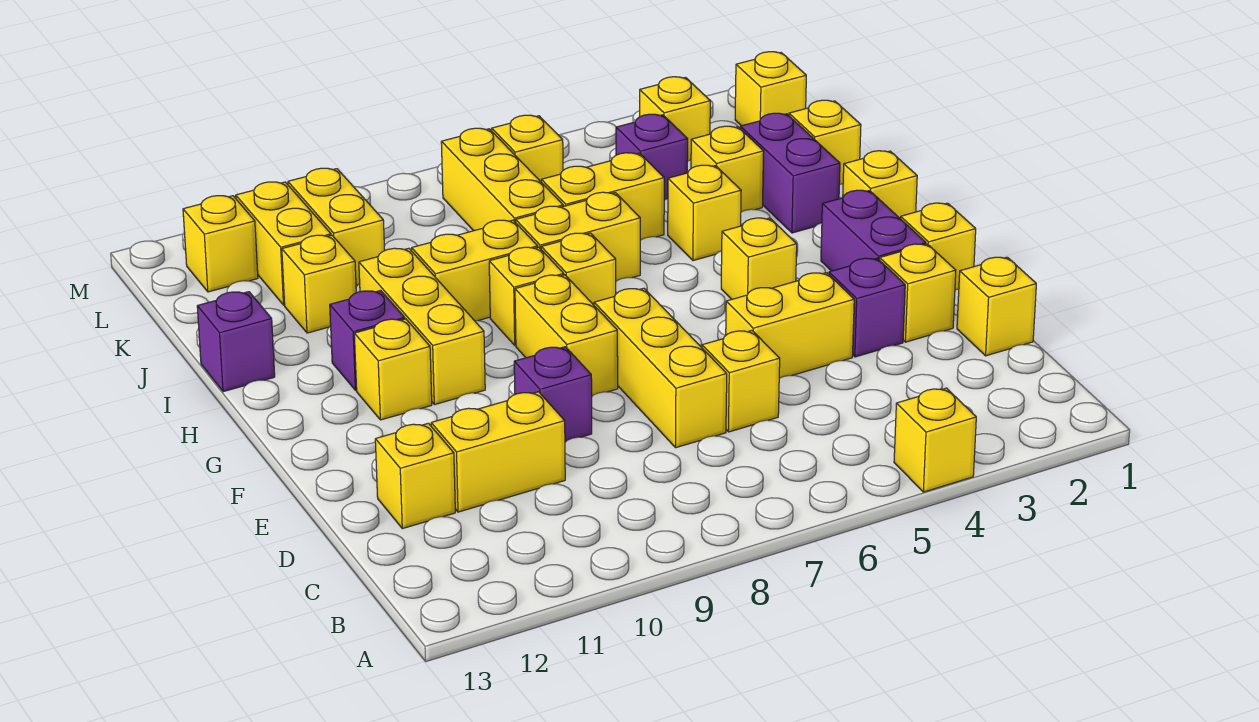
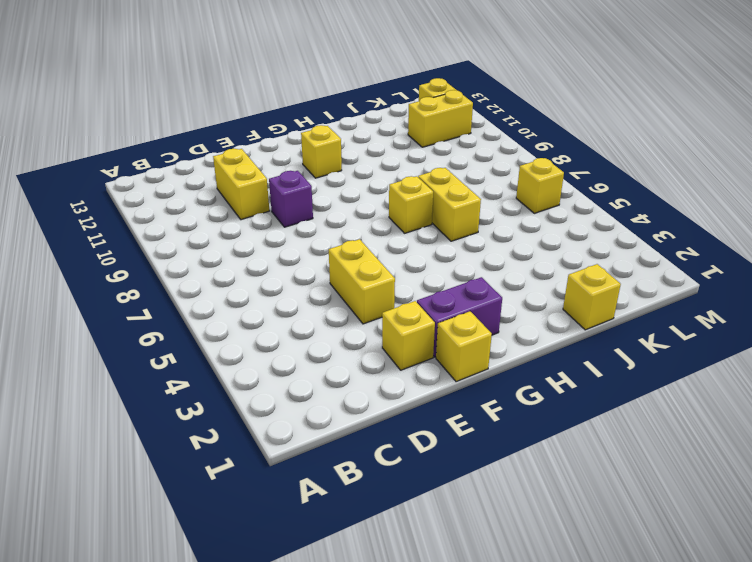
none -> yellow brick A4 level 1
none -> yellow brick D1 level 1
none -> yellow brick D6 level 1
none -> yellow brick D7:F7 level 1

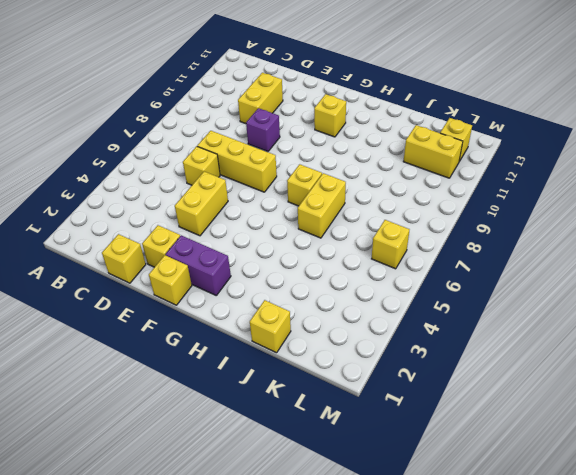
none -> yellow brick A4 level 1
none -> yellow brick D12 level 1
none -> purple brick E3 level 1
none -> yellow brick F8:G8 level 1

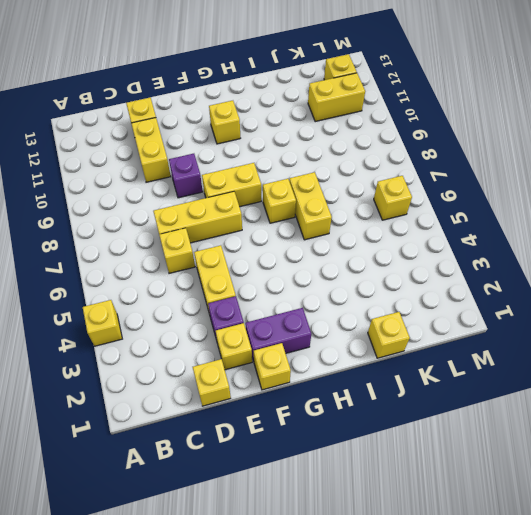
none -> yellow brick G4 level 1
none -> yellow brick G10:I10 level 1
none -> yellow brick H1 level 1
none -> yellow brick H8 level 1

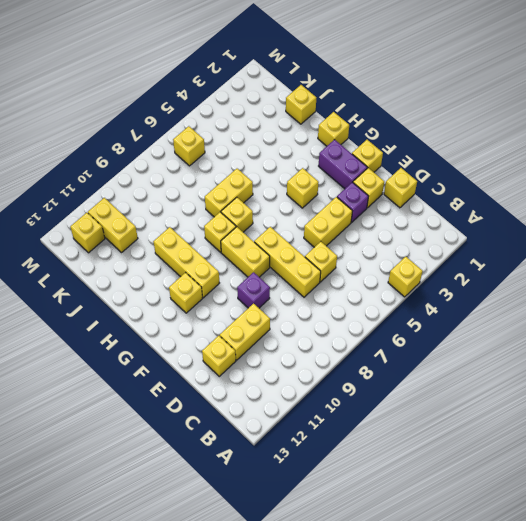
none -> purple brick H11 level 1
none -> purple brick I2:J2 level 1
none -> yellow brick I4 level 1
none -> yellow brick I8:I9 level 1

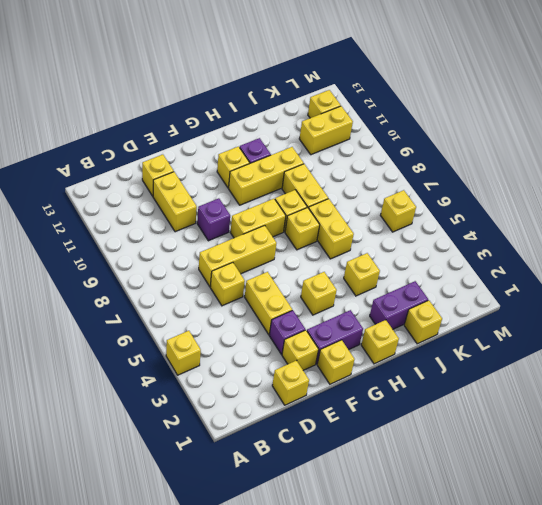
none -> purple brick I13 level 1
none -> yellow brick J3 level 1
none -> yellow brick J5:J6 level 1
none -> yellow brick J7:L7 level 1

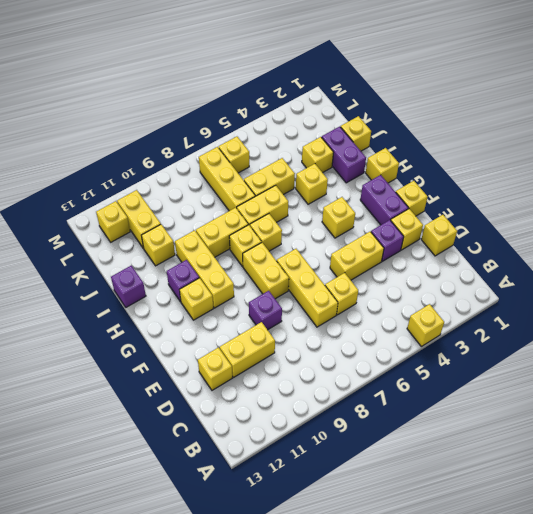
none -> purple brick K4 level 1
none -> yellow brick K10:L10 level 1
none -> yellow brick L1 level 1
none -> yellow brick L3 level 1

